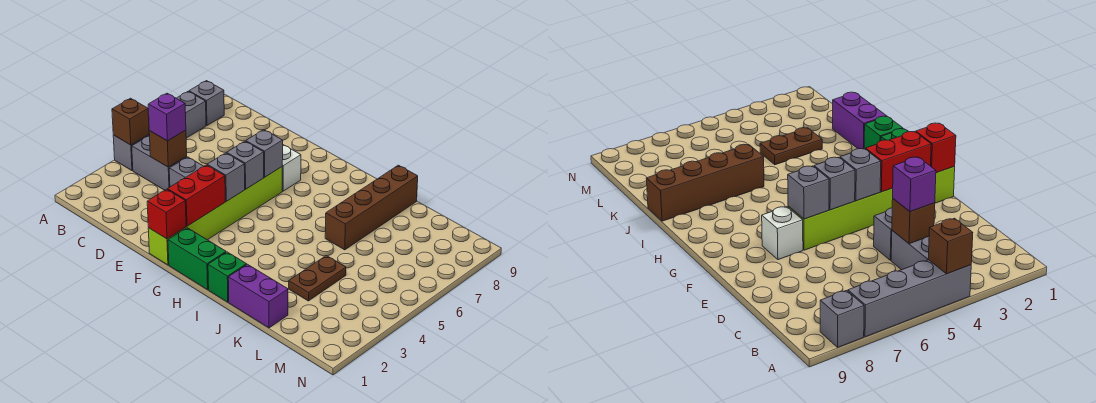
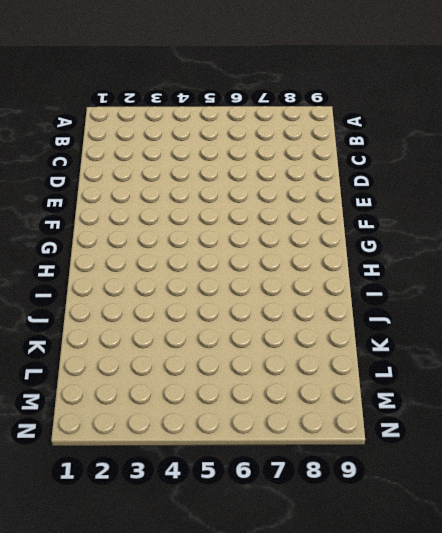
none -> grey brick A4:A7 level 1
none -> grey brick A8 level 1
none -> grey brick B4:C4 level 1

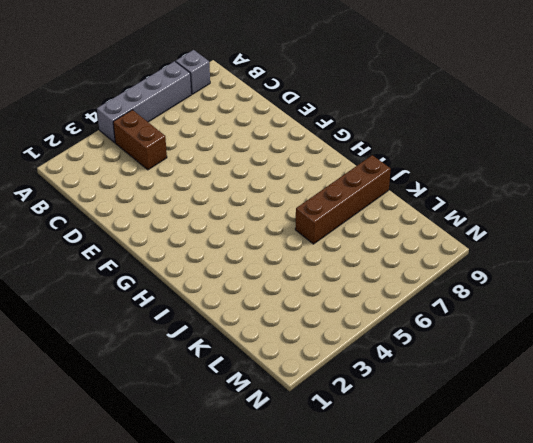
brown brick B4:C4 level 1 -> grey brick B4:C4 level 1
none -> grey brick D4 level 1
none -> lime brick F1:F6 level 1
none -> white brick F7 level 1

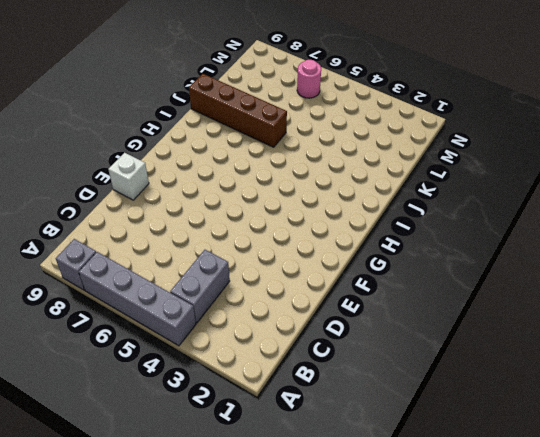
white brick E9 level 1 -> white brick F7 level 1
pink round brick M6 level 1 -> none
none -> grey brick D4 level 1
none -> lime brick F1:F6 level 1
none -> green brick G1:H1 level 1

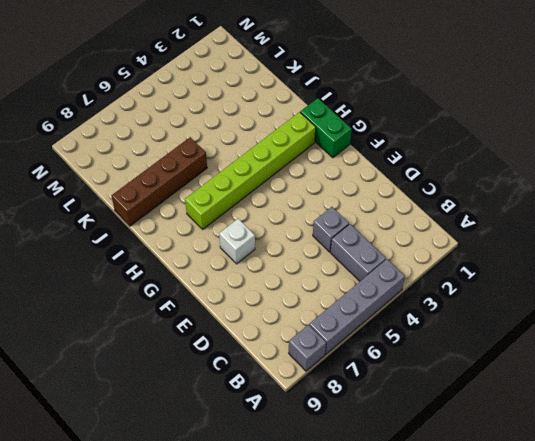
lime brick H2:H7 level 1 -> lime brick F1:F6 level 1
none -> green brick I1 level 1
none -> purple brick J1:K1 level 1
none -> brown plate K3:K4 level 1

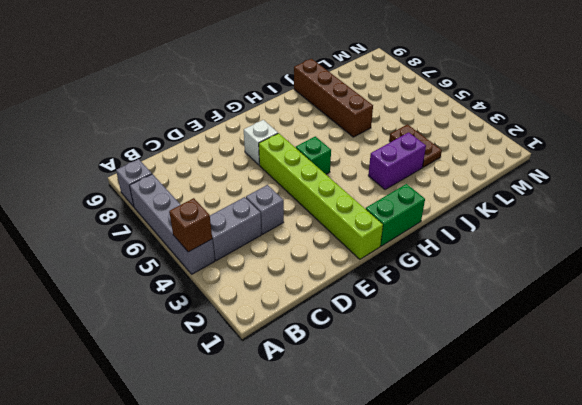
green brick G5 level 1 -> green brick I1 level 1
purple brick I3:J3 level 1 -> purple brick J1:K1 level 1
none -> brown brick C4 level 2
none -> red brick F1 level 2
none -> red brick F2:F3 level 2

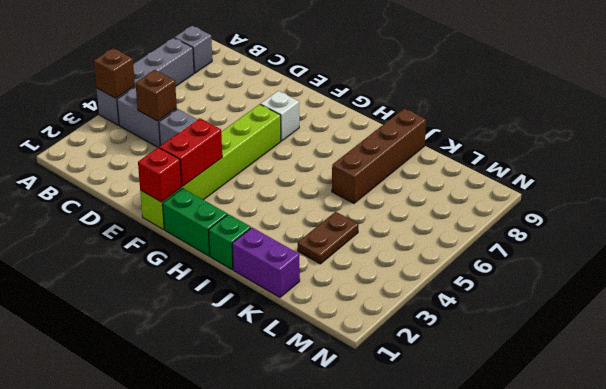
none -> grey brick F4 level 2
none -> grey brick F5 level 2
none -> grey brick F6 level 2

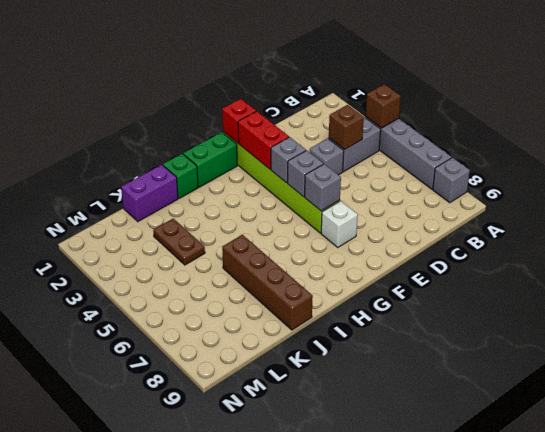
none -> purple brick C4 level 3

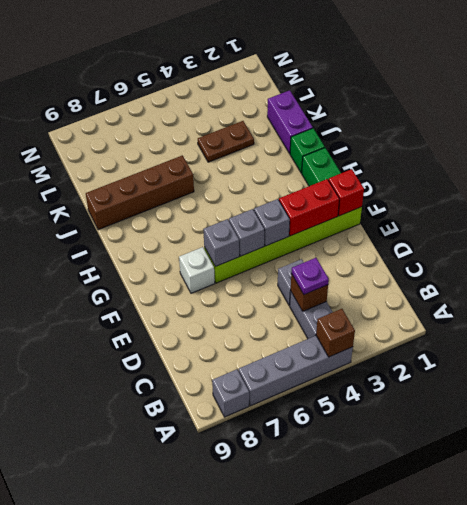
purple plate C4 level 3 -> purple brick C4 level 3

